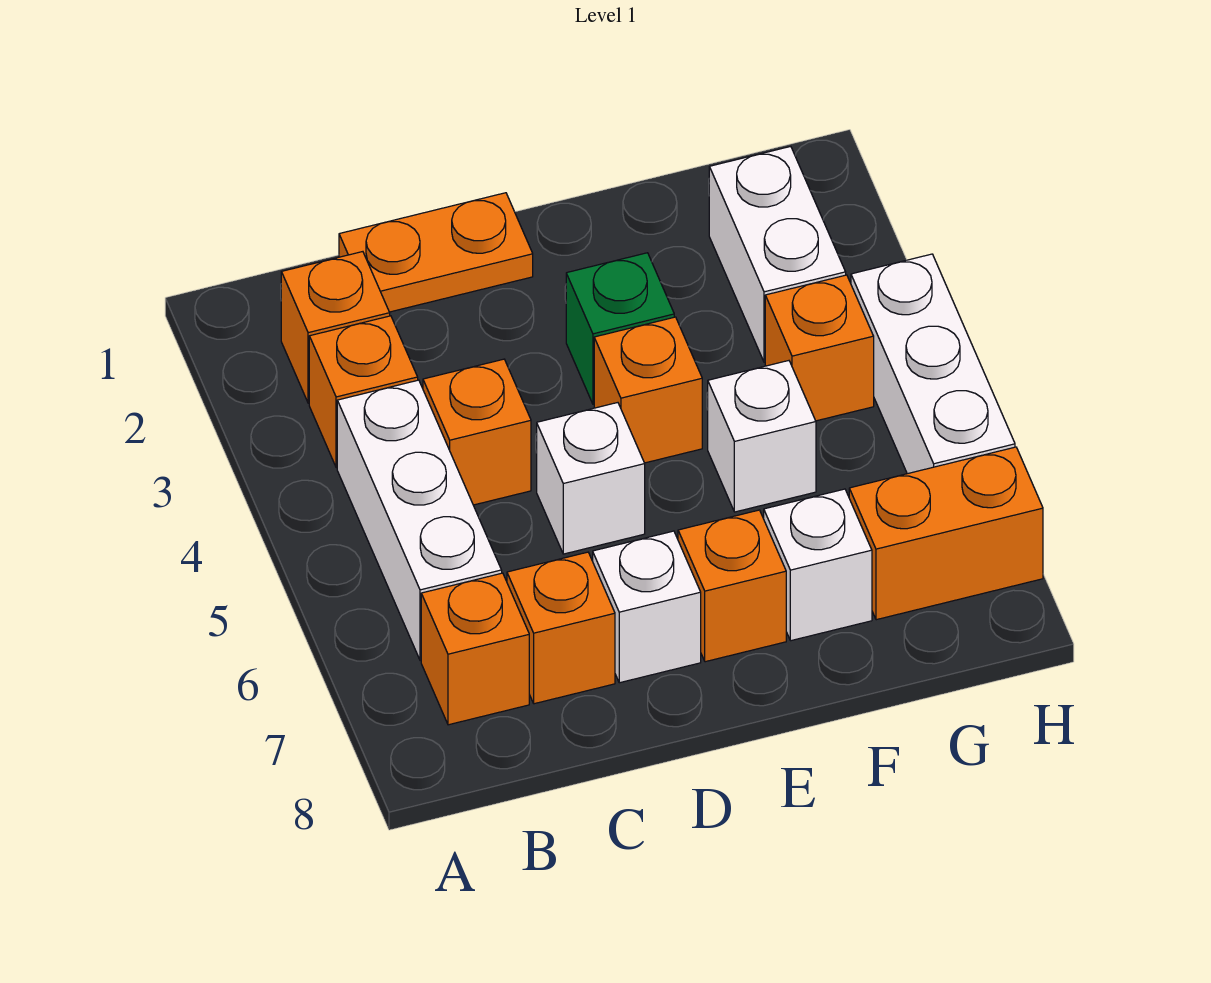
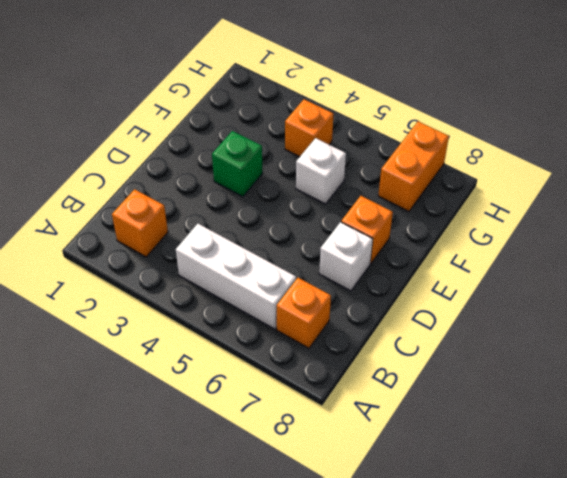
none -> orange brick B3 level 1
none -> orange plate C1:D1 level 1
none -> orange brick C4 level 1

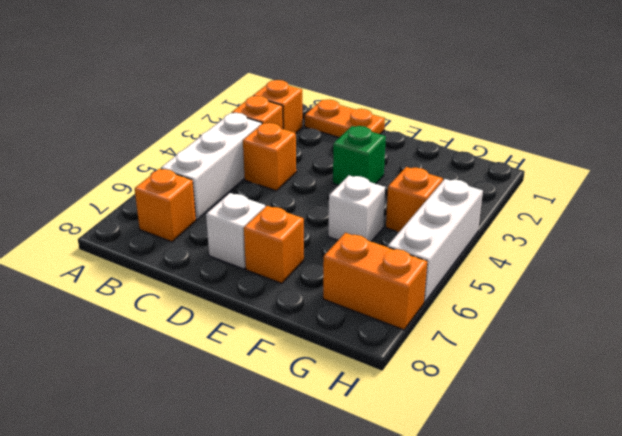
none -> orange brick C7 level 1
none -> white brick D5 level 1
none -> orange brick E4 level 1

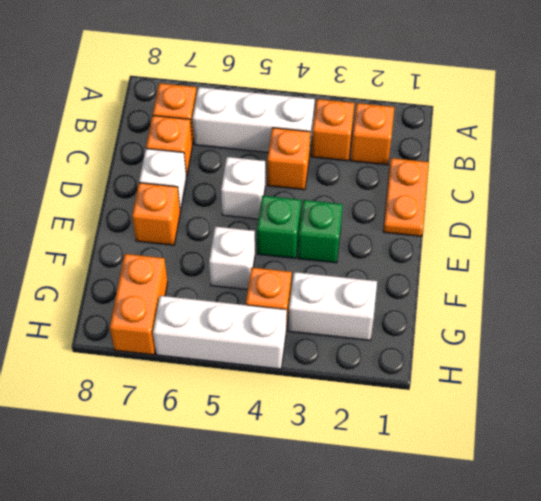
green brick E4 level 1 -> orange brick E4 level 1
none -> white brick F7 level 1

